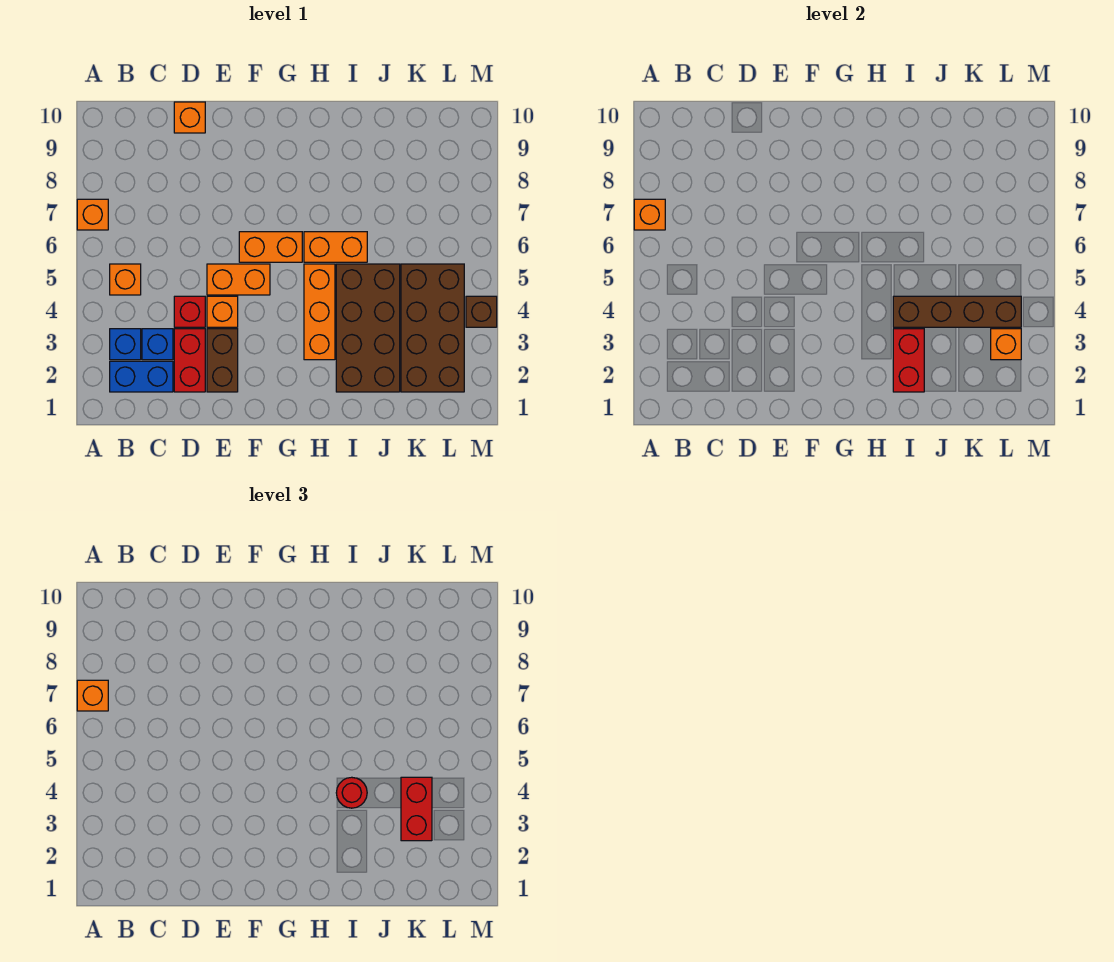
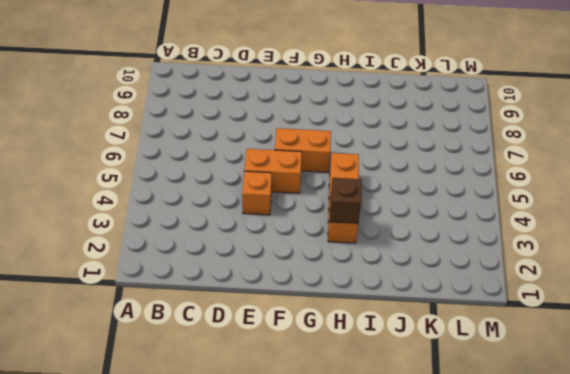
brown brick H3 level 2 -> brown brick M4 level 1
none -> orange brick A7 level 1
none -> blue brick B2:C2 level 1
none -> blue brick B3 level 1

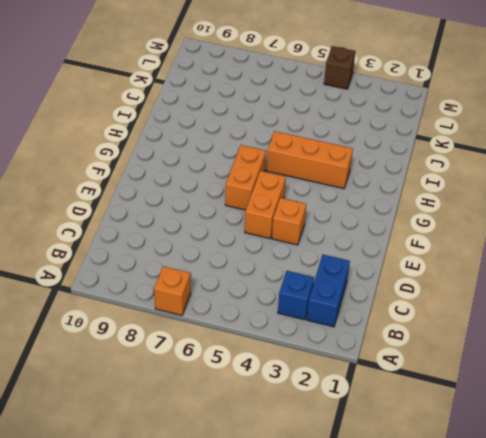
none -> orange brick B5 level 1
none -> blue brick C3 level 1
none -> red brick D2:D3 level 1

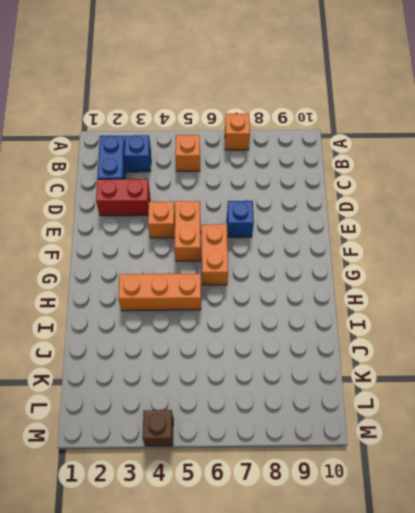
blue brick E7 level 1 -> blue brick C3 level 1
none -> red brick D4 level 1
none -> orange brick D10 level 1
none -> brown brick E2:E3 level 1

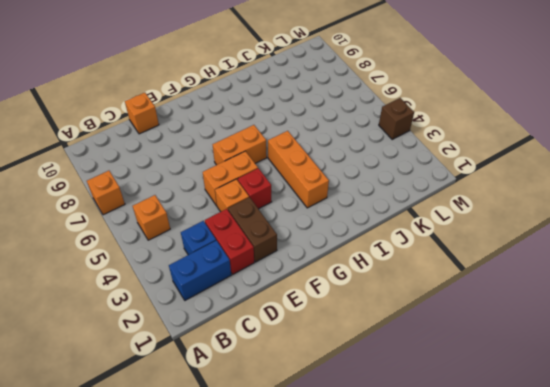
red brick F4 level 1 -> red brick D4 level 1
none -> blue brick B3 level 1
none -> orange brick H6:I6 level 1
none -> brown brick I2:J5 level 1

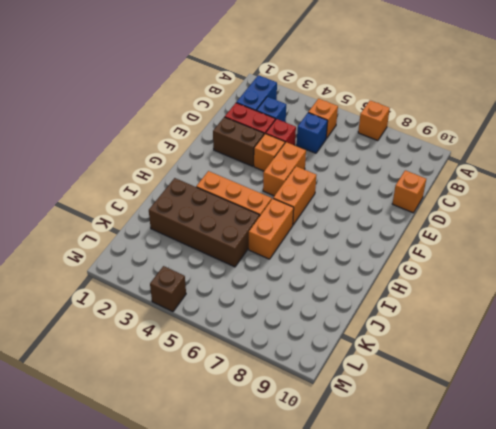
blue brick C5 level 1 -> blue brick B3 level 1
none -> brown brick K2:L5 level 1
none -> orange brick A7 level 2
none -> red brick I2:I3 level 2

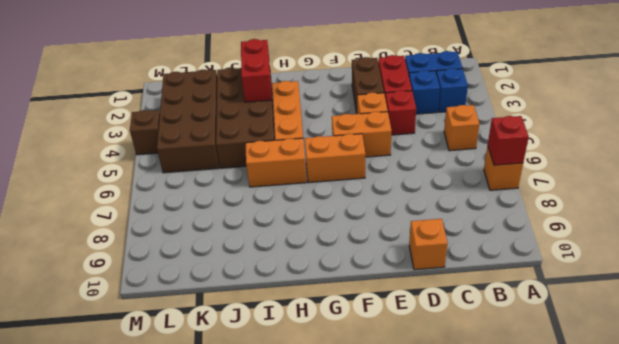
red brick A7 level 2 -> orange brick A7 level 2
none -> brown brick I4:L4 level 2
none -> orange brick L3 level 2
none -> orange brick A7 level 3

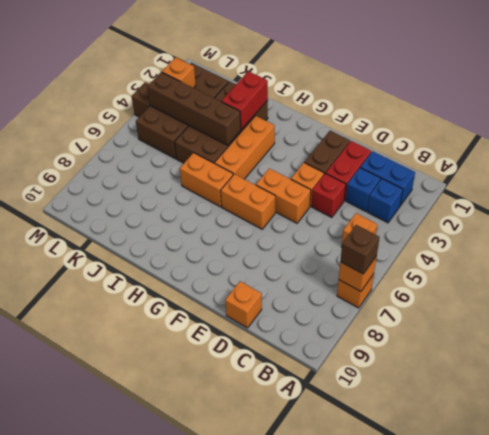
brown brick A7 level 3 -> orange brick A7 level 3
none -> red round brick I4 level 3
none -> red brick K3:K4 level 3

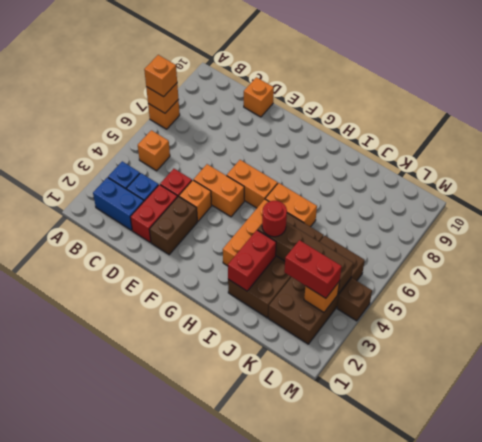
red brick K3:L3 level 3 -> red brick K3:K4 level 3

